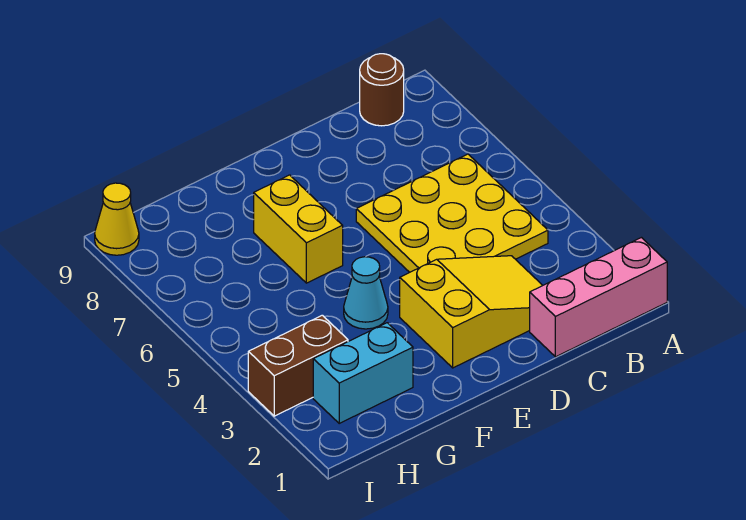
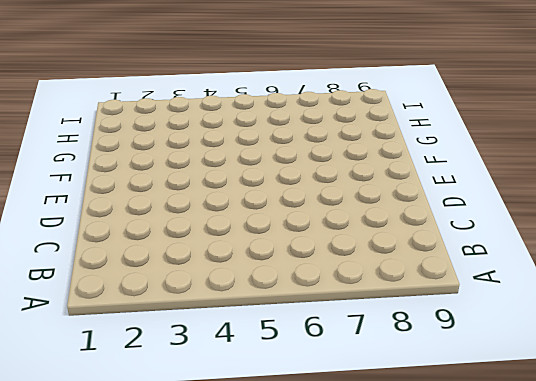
none -> pink brick A1:C1 level 1
none -> yellow plate B4:D6 level 1

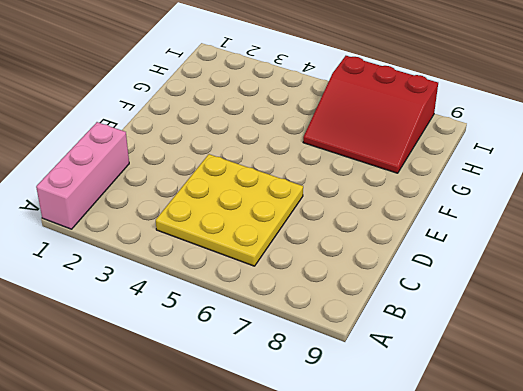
red slope G6:I8 level 1 top I -> none
none -> brown round brick B9 level 1
none -> yellow slope C2:E3 level 1 top E

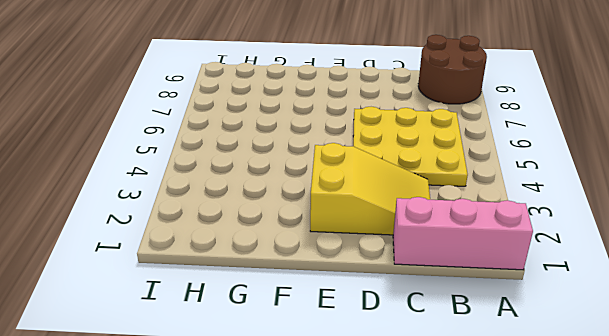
brown round brick A8:B9 level 1 -> brown round brick B9 level 1
none -> cyan cone F4 level 1
none -> yellow brick F6:F7 level 1

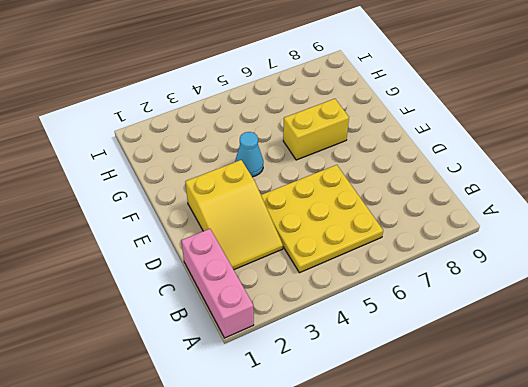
none -> brown round brick B9 level 1
none -> cyan brick G2:H2 level 1

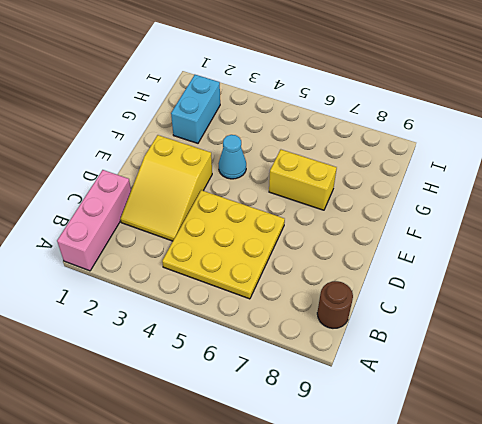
none -> brown brick H3:I3 level 1
none -> yellow cone I9 level 1

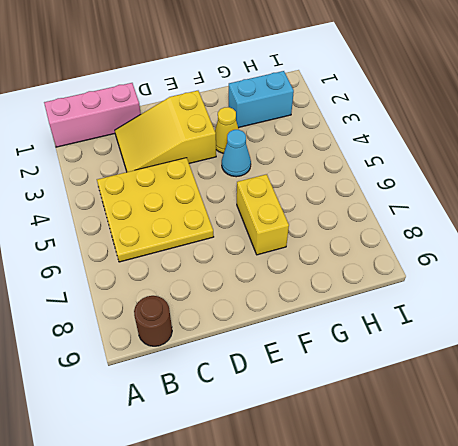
yellow cone F3 level 1 -> yellow cone I9 level 1
none -> brown brick H3:I3 level 1

